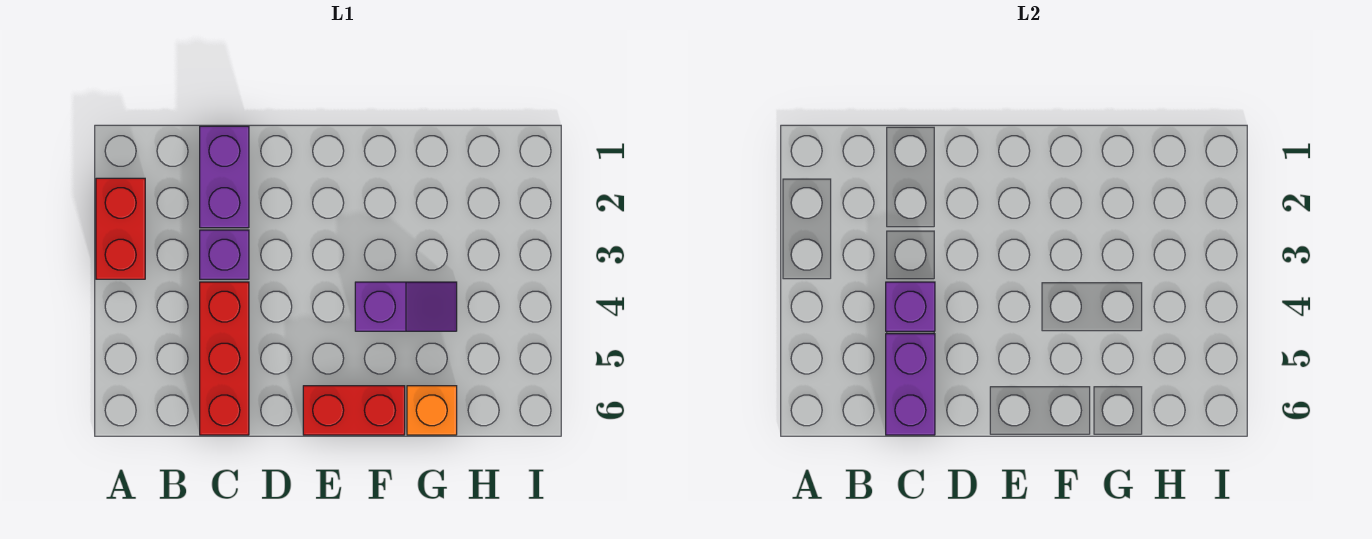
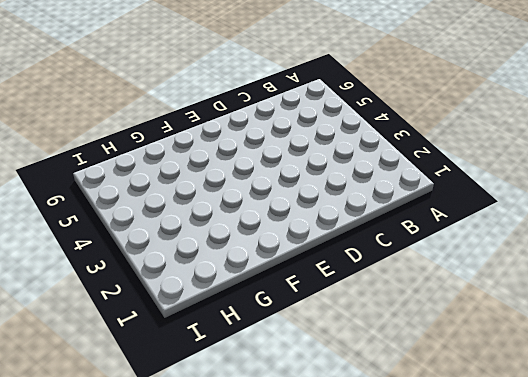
none -> red brick A2:A3 level 1
none -> purple brick C1:C2 level 1

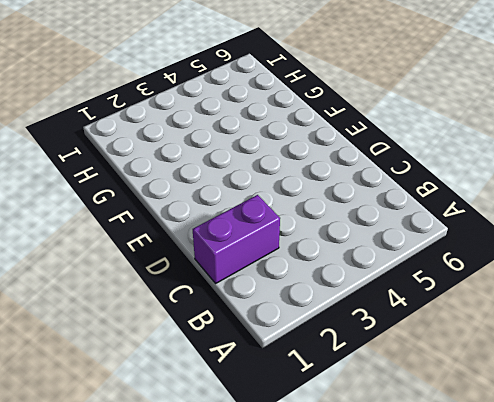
none -> red brick A2:A3 level 1
none -> purple brick C3 level 1

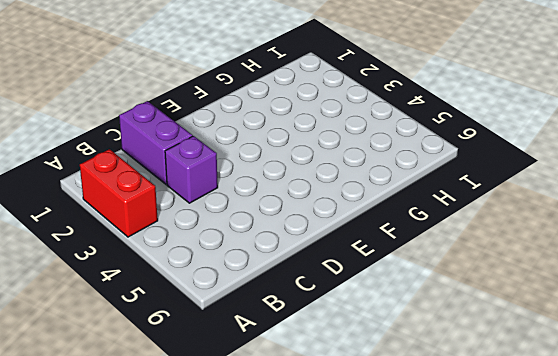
none -> red brick C4:C6 level 1
none -> red brick E6:F6 level 1

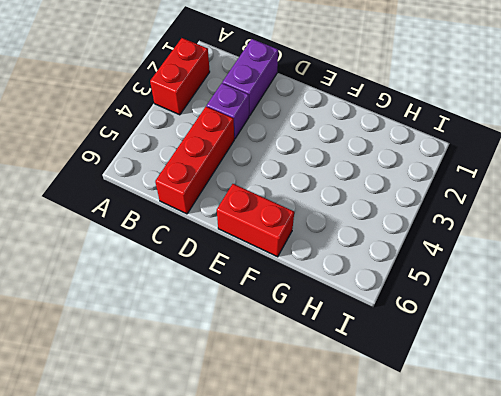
none -> purple slope F4:G4 level 1 top F
none -> orange brick G6 level 1

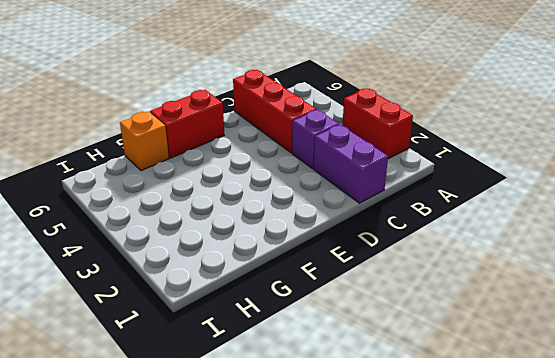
none -> purple slope F4:G4 level 1 top F
none -> purple brick C4 level 2

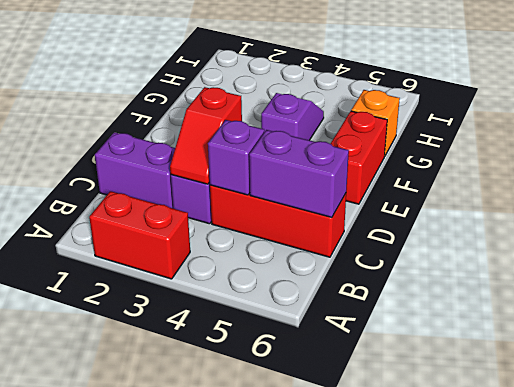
red slope C3:D3 level 2 top D -> none

